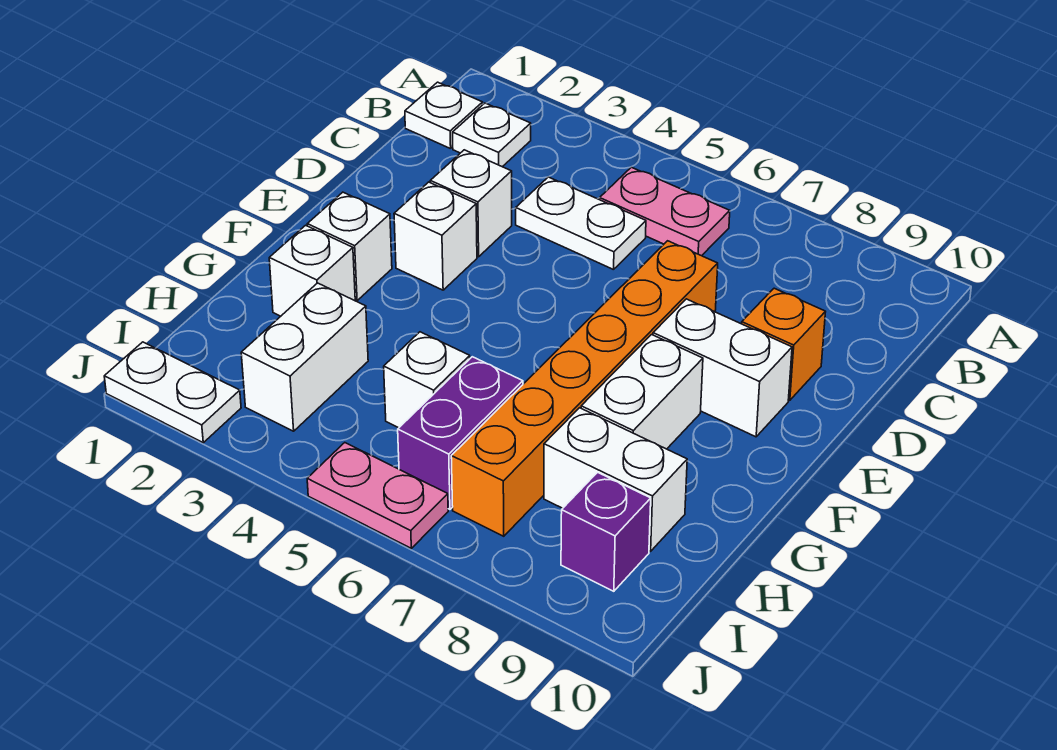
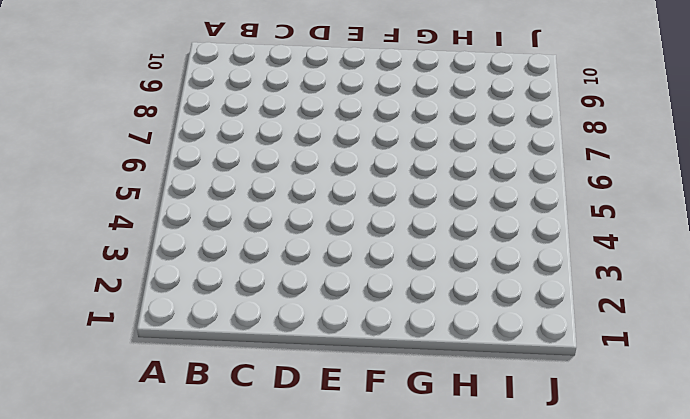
none -> white plate B1 level 1
none -> white plate B2 level 1
none -> pink plate B5:B6 level 1

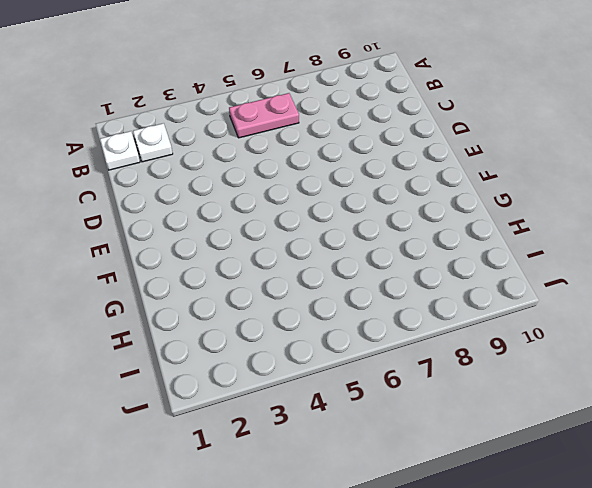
none -> white plate C4:C5 level 1
none -> white brick D3 level 1
none -> orange brick D7:I7 level 1

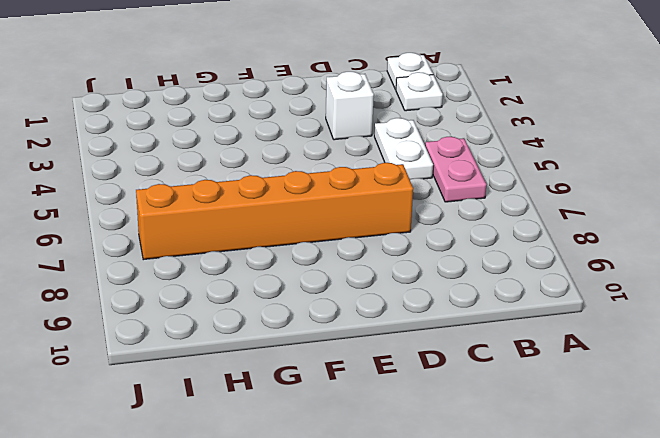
none -> orange brick D9 level 1
none -> white brick E3 level 1
none -> white brick E8:E9 level 1

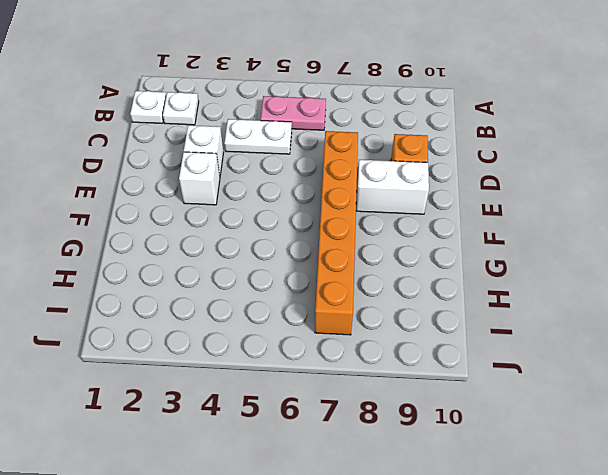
none -> white brick F2 level 1
none -> white brick F8:G8 level 1
none -> white brick G2 level 1

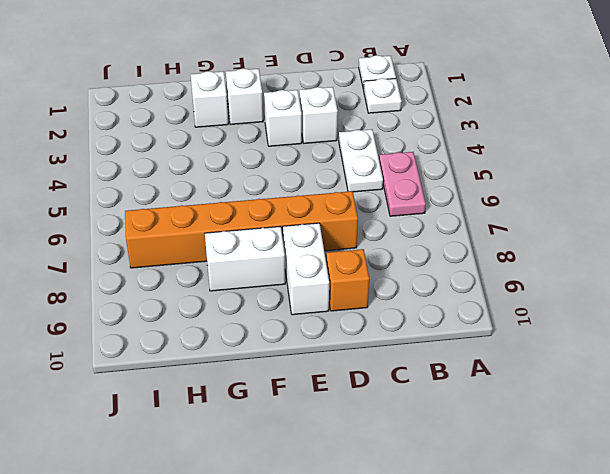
none -> white brick H3:I3 level 1
none -> white brick H5 level 1
none -> purple brick H6:I6 level 1

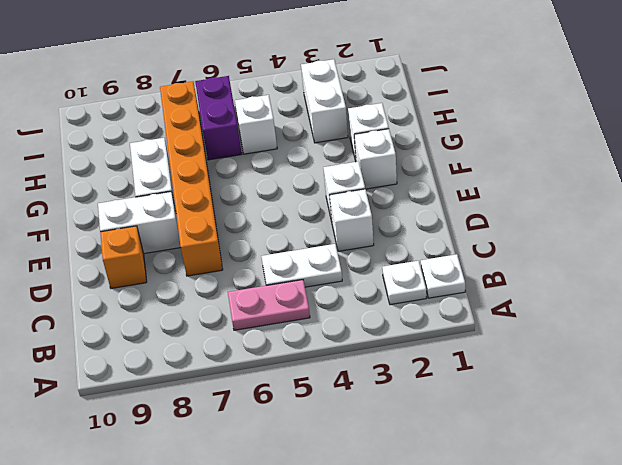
none -> white brick H8:H9 level 1
none -> purple brick I9 level 1
none -> white plate J1:J2 level 1

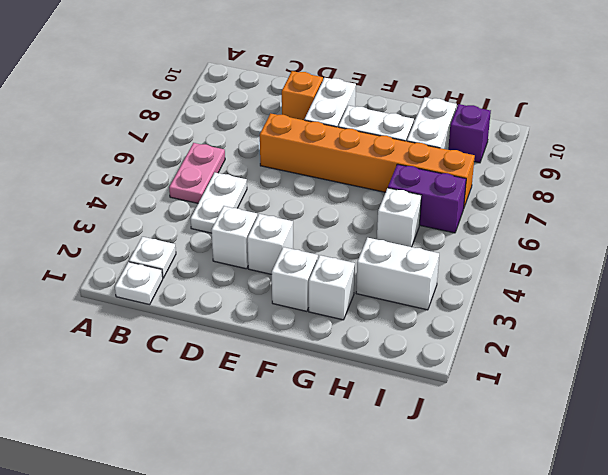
none -> white plate J1:J2 level 1
none -> pink plate J5:J6 level 1

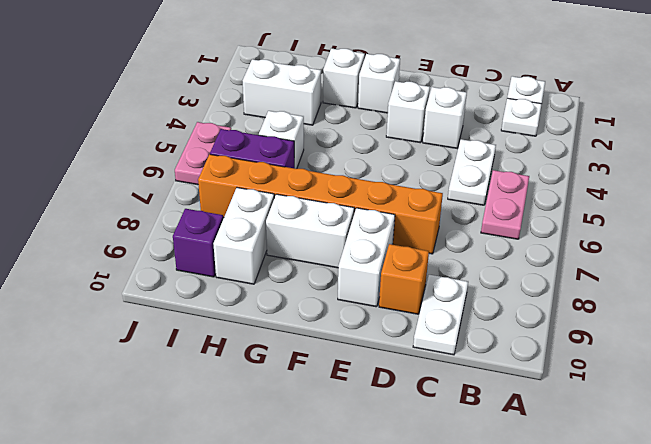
white plate C9:C10 level 1 -> white plate J1:J2 level 1

